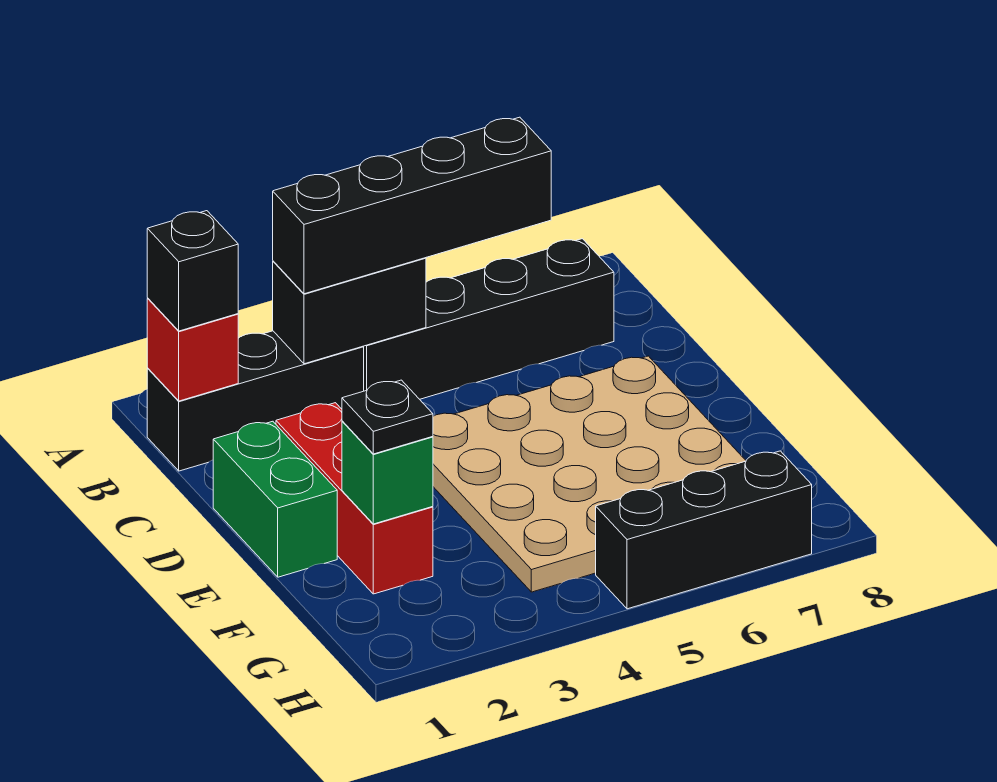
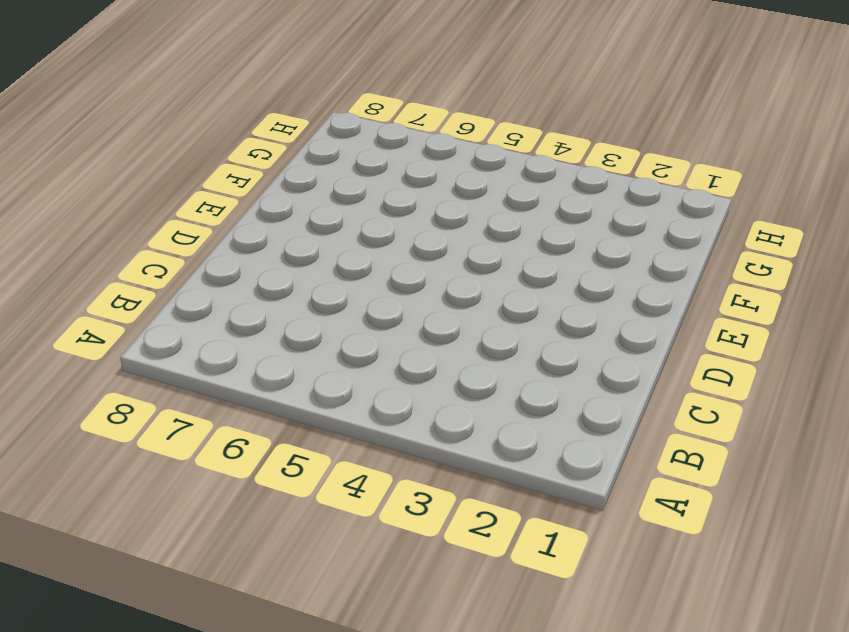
none -> black brick B1:B3 level 1
none -> black brick B4:B7 level 1
none -> green brick D1:E1 level 1

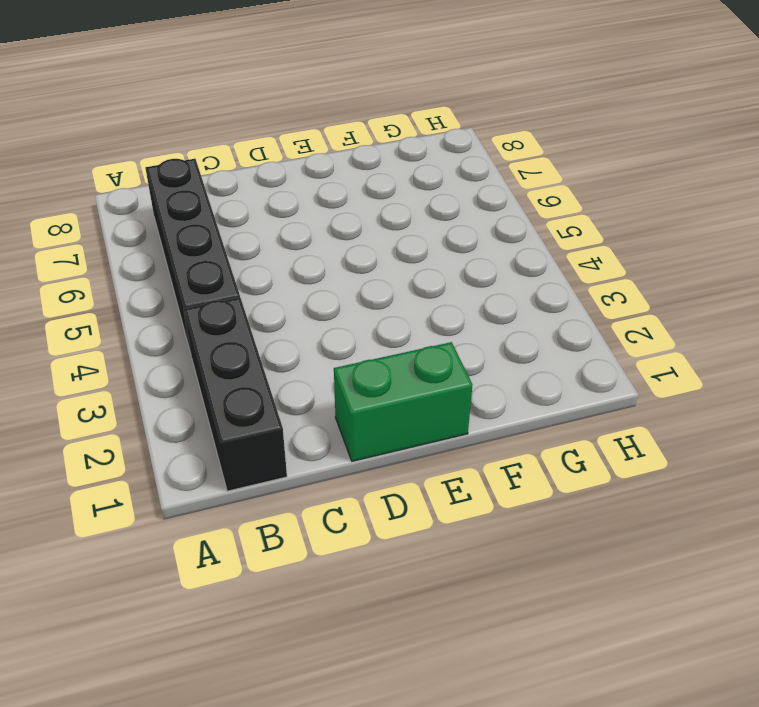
none -> red brick D2:F2 level 1
none -> tan plate D4:G7 level 1
none -> black brick H5:H7 level 1

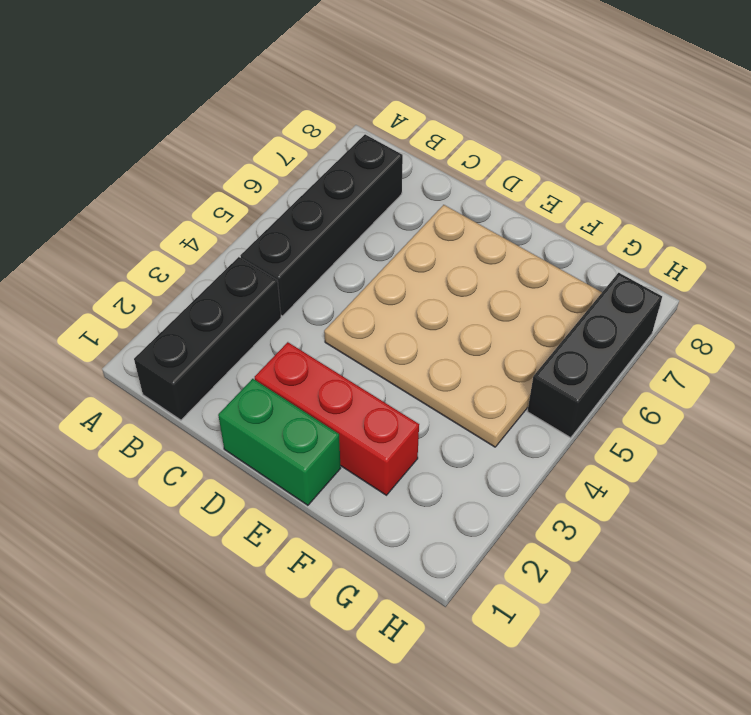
none -> red brick B1 level 2
none -> black brick B3:B4 level 2
none -> green brick F2 level 2

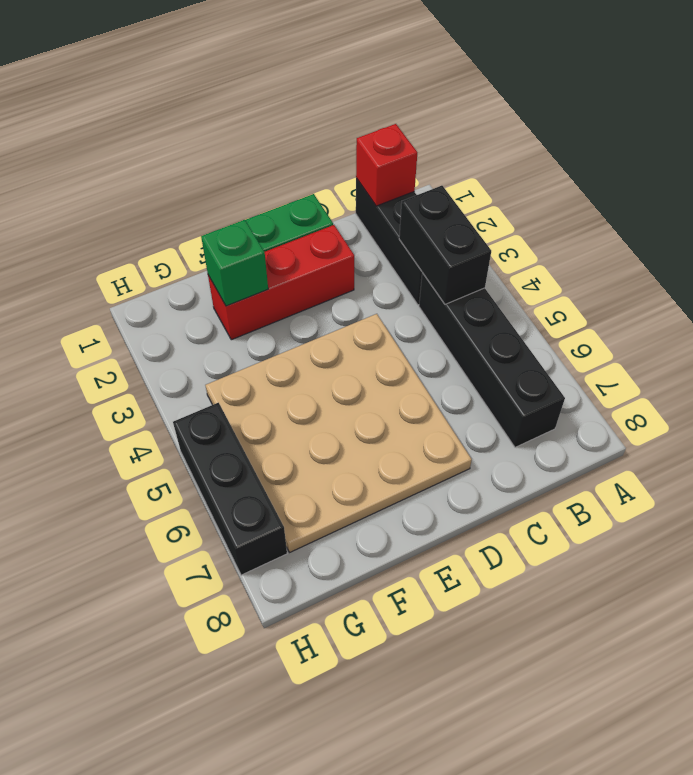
none -> black brick B1 level 3
none -> black brick B3:B6 level 3
none -> black plate F2 level 3

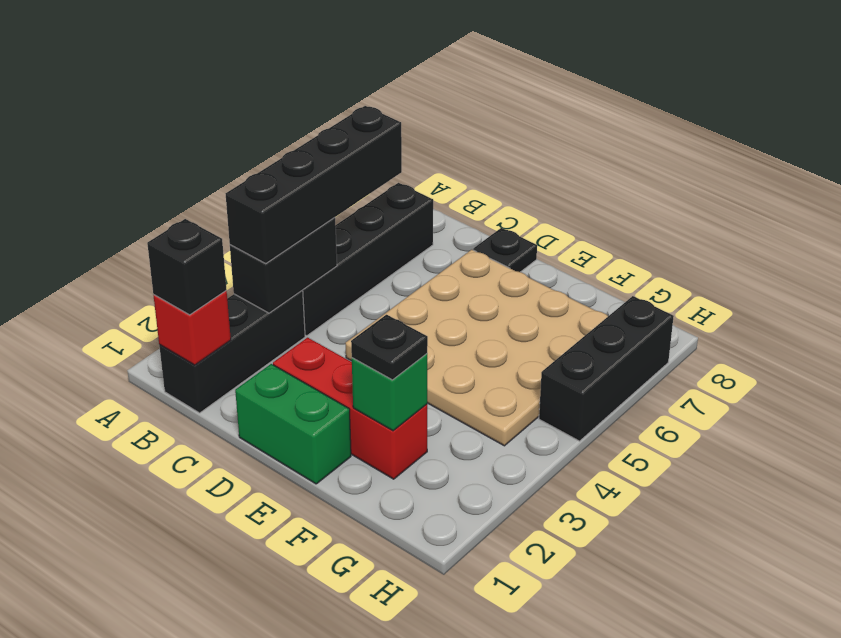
black plate D8 level 1 -> none

